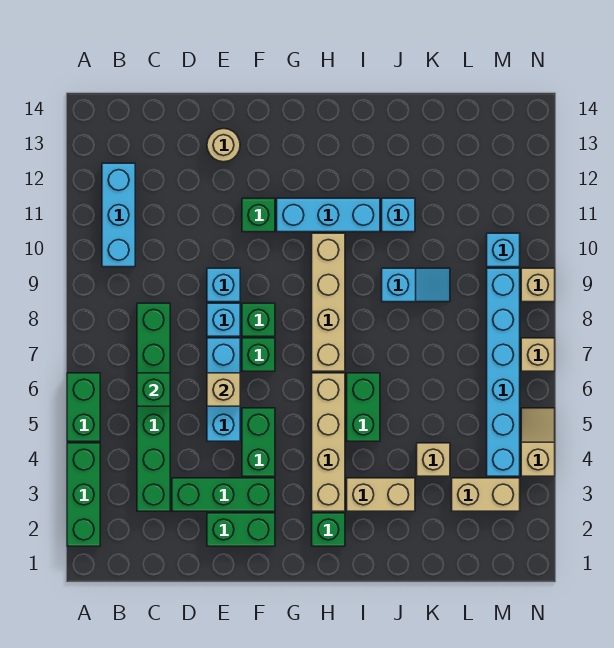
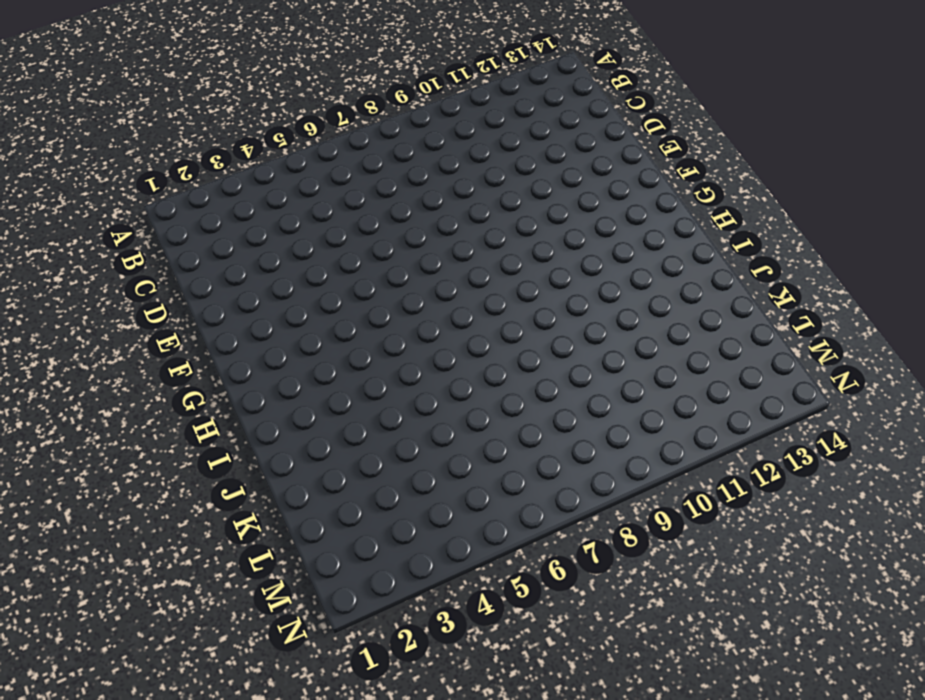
none -> green brick A2:A4 level 1
none -> green brick A5:A6 level 1
none -> cyan brick B10:B12 level 1
none -> green brick C3:C8 level 1

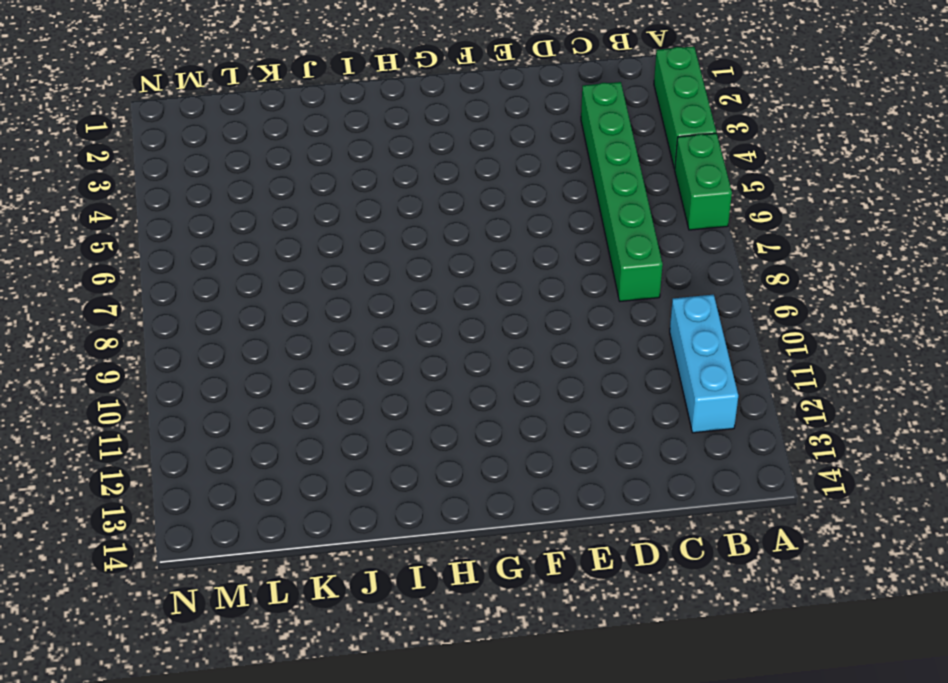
none -> green brick D3:F3 level 1
none -> green brick E2:F2 level 1
none -> cyan brick E5:E7 level 1
none -> cyan brick E8 level 1

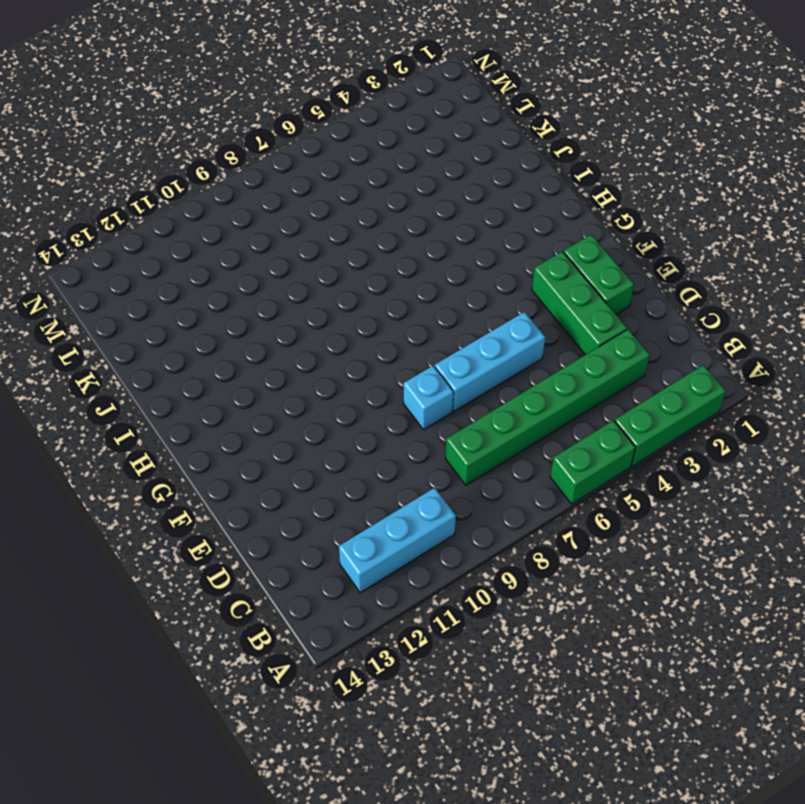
none -> cyan brick E9 level 1
none -> tan round brick E13 level 1
none -> green brick F4:F5 level 1
none -> green brick F7 level 1

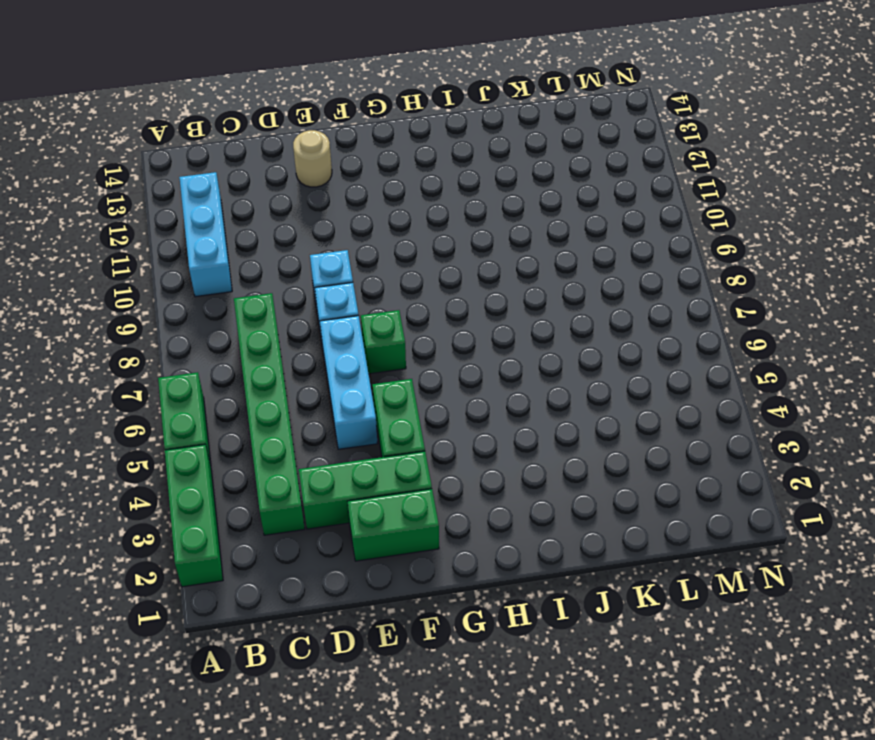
none -> green brick F8 level 1
none -> green brick F11 level 1
none -> cyan brick G11:I11 level 1
none -> green brick H2 level 1

